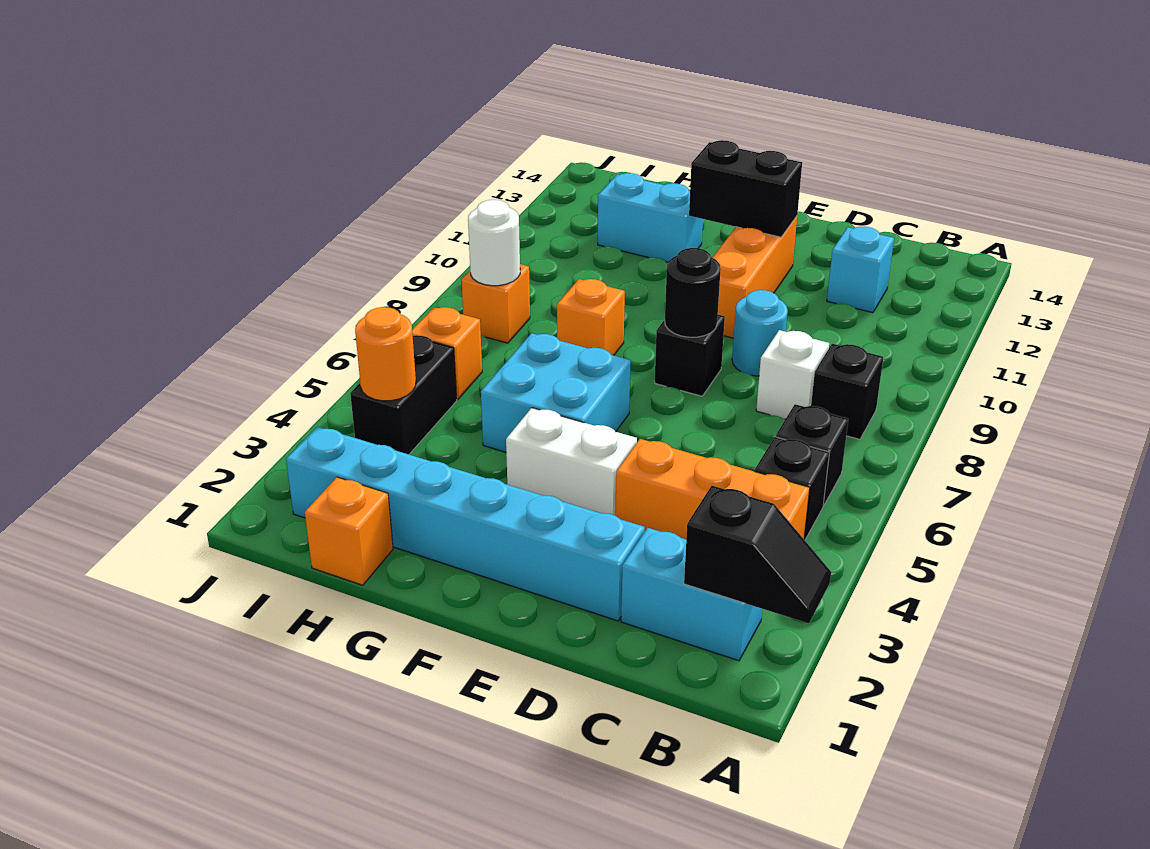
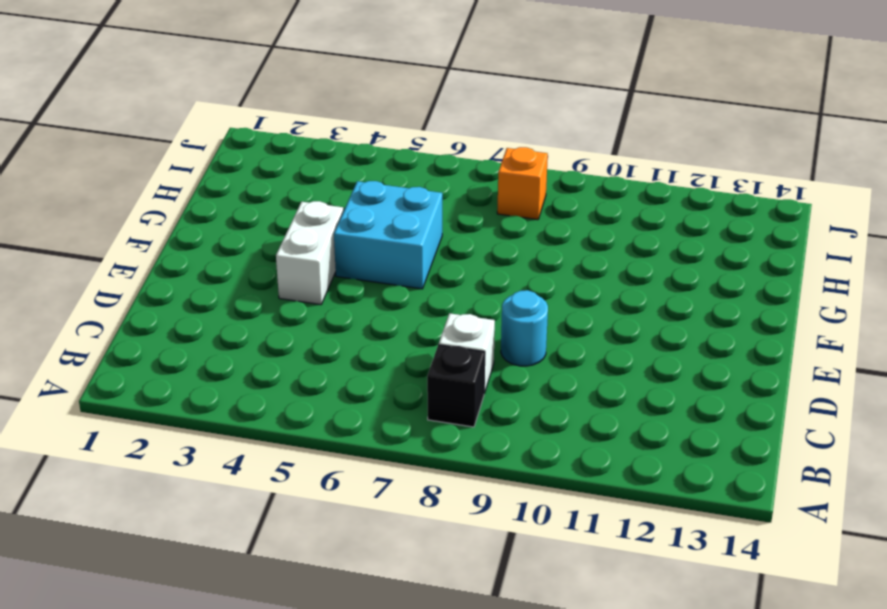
none -> cyan brick B2:C2 level 1
none -> orange brick B4:D4 level 1
none -> black brick B5 level 1

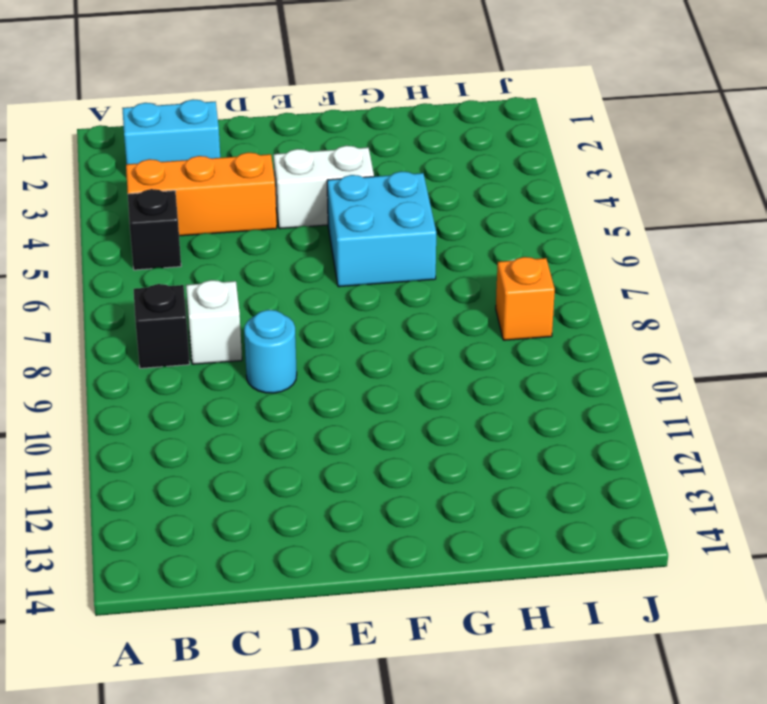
none -> black brick B6 level 1
none -> cyan brick C12 level 1
none -> cyan brick D2:I2 level 1

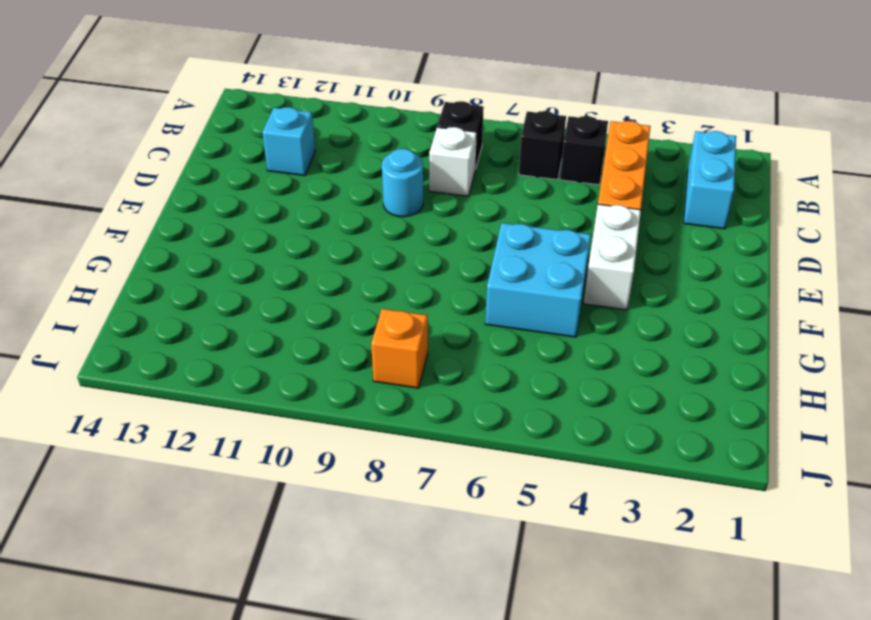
none -> cyan brick D2:I2 level 1
none -> black brick E8 level 1
none -> orange brick E10:E12 level 1

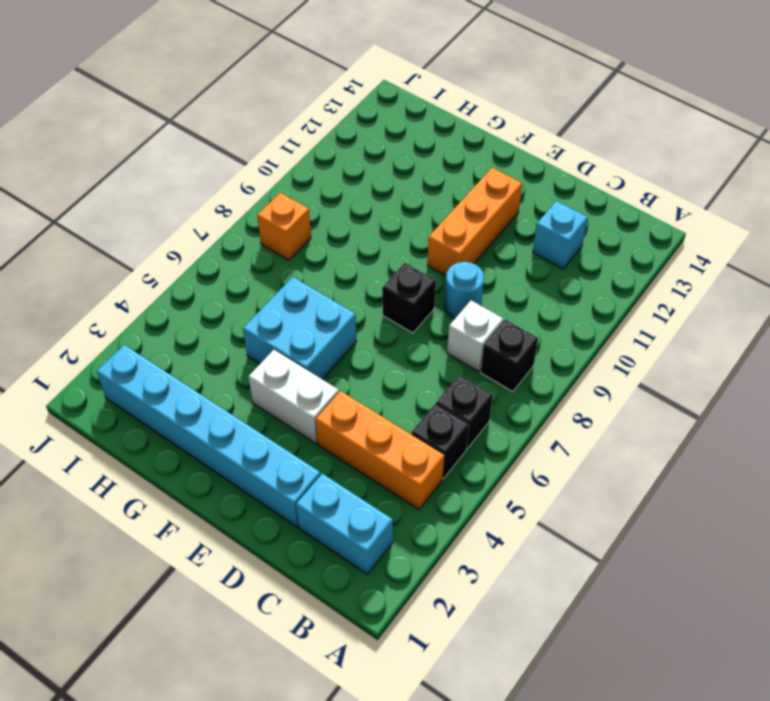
none -> orange brick G8 level 1
none -> cyan brick G12:H12 level 1
none -> orange brick H1 level 1

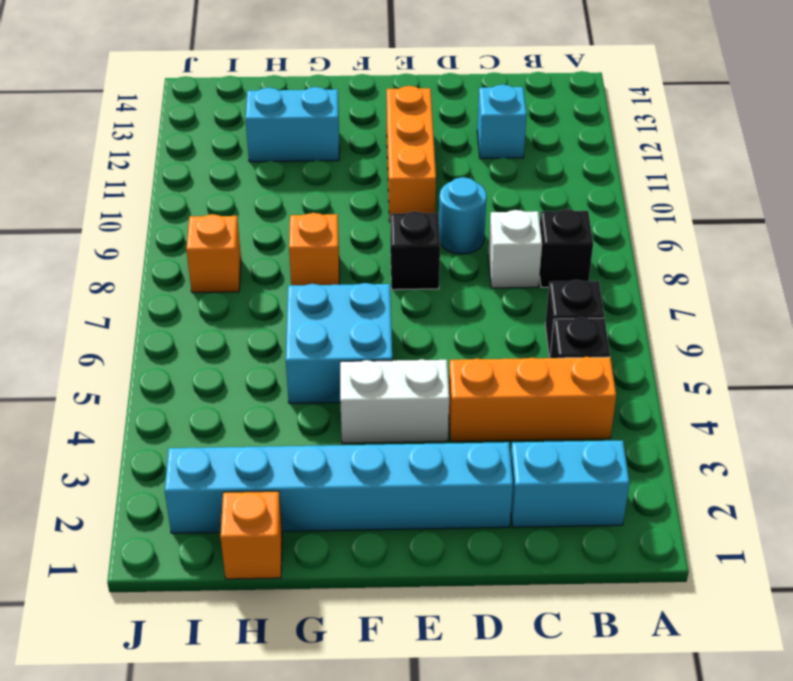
none -> black brick I4:I5 level 1
none -> orange brick I6 level 1
none -> black slope A2:B2 level 2 top B

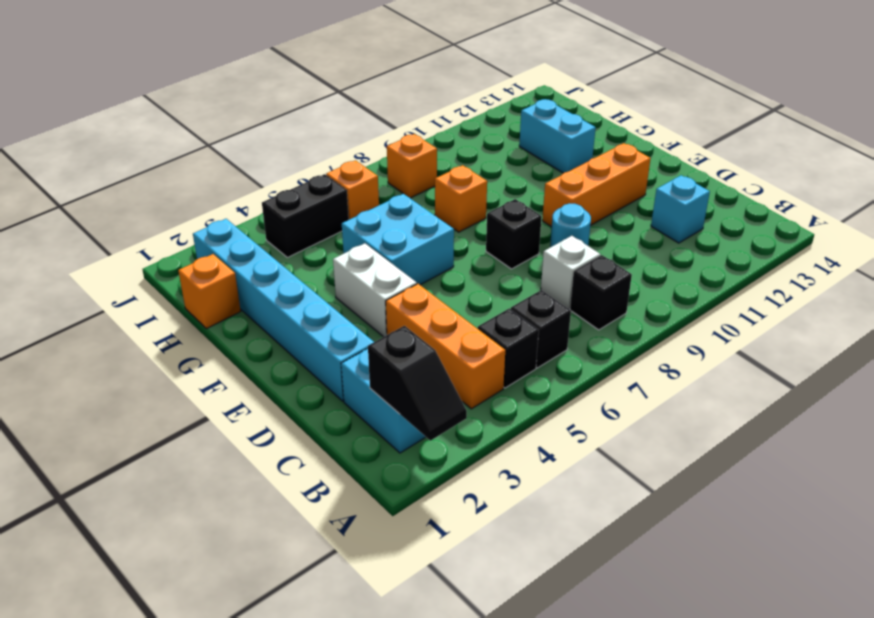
none -> black round brick E8 level 2
none -> black brick E12:F12 level 2
none -> orange round brick I4 level 2

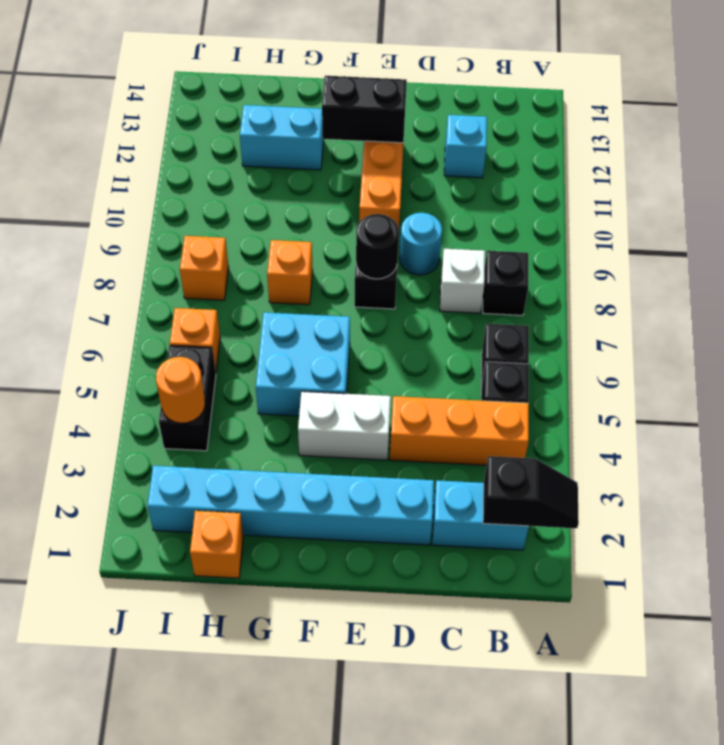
none -> white round brick I8 level 2

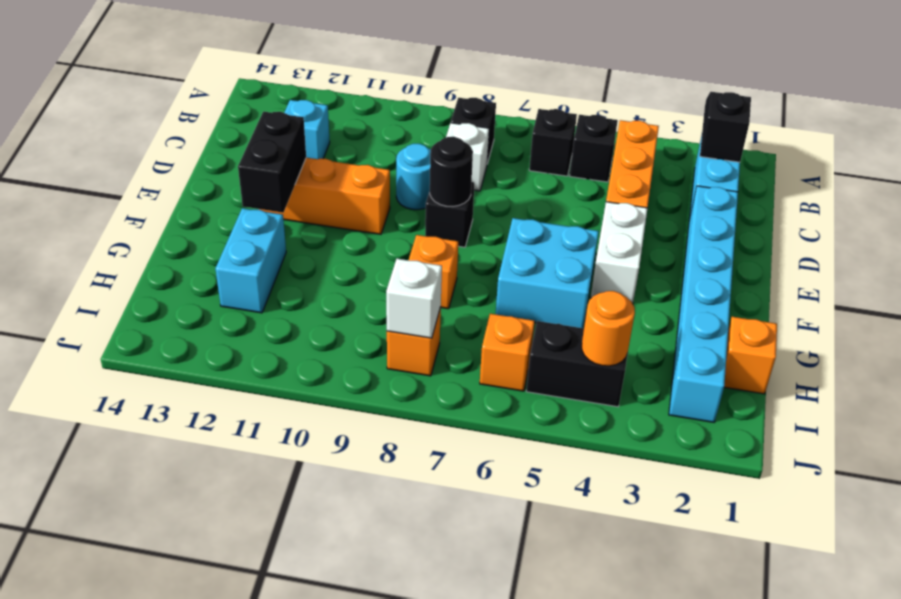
white brick I8 level 2 -> white round brick I8 level 2

